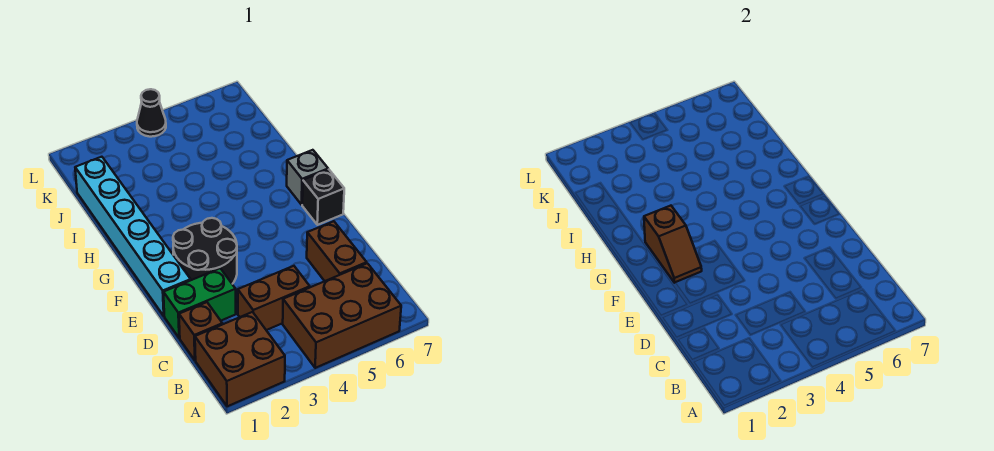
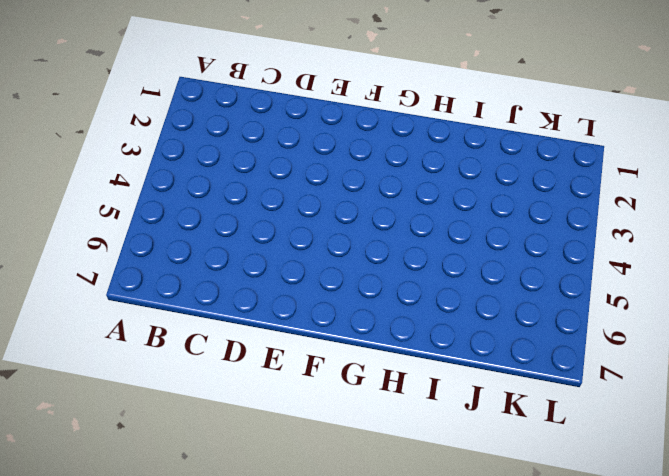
none -> brown brick A1:B2 level 1
none -> brown brick A4:B6 level 1
none -> brown brick C1 level 1

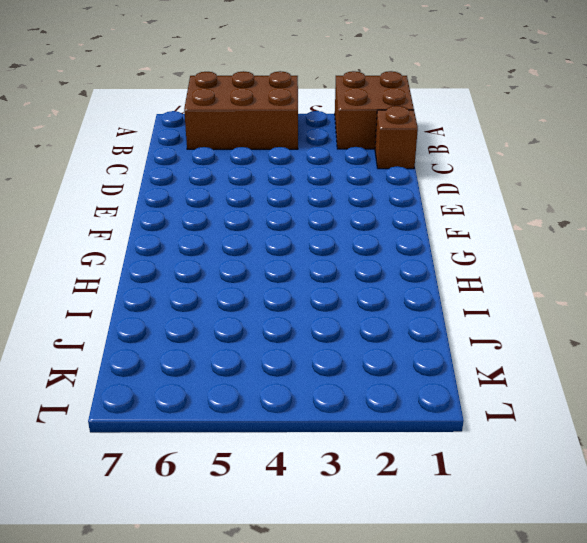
none -> brown brick C3:C4 level 1
none -> brown brick C6:D6 level 1
none -> green brick D1:D2 level 1

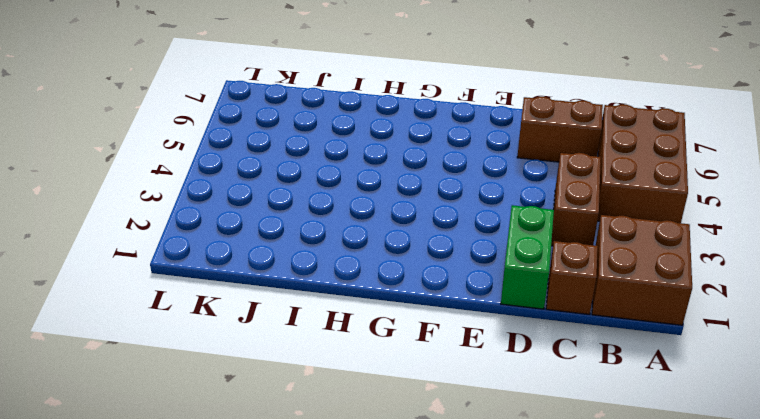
none -> cyan brick E1:J1 level 1
none -> black round brick E2:F3 level 1
none -> black brick F7 level 1

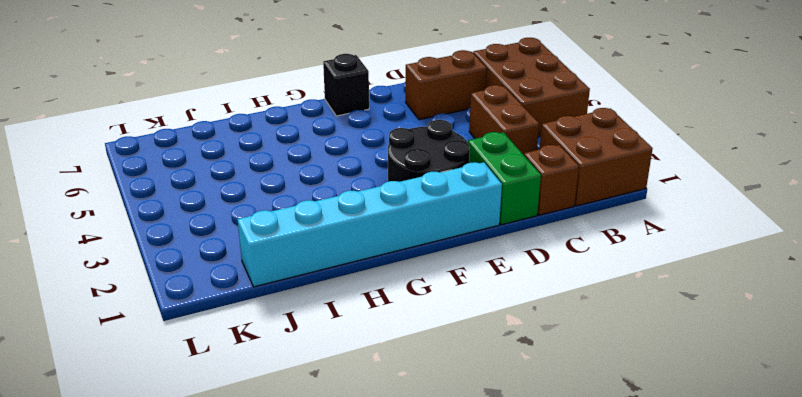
none -> grey brick G7 level 1
none -> black cone L4 level 1
none -> brown slope F2:G2 level 2 top G

